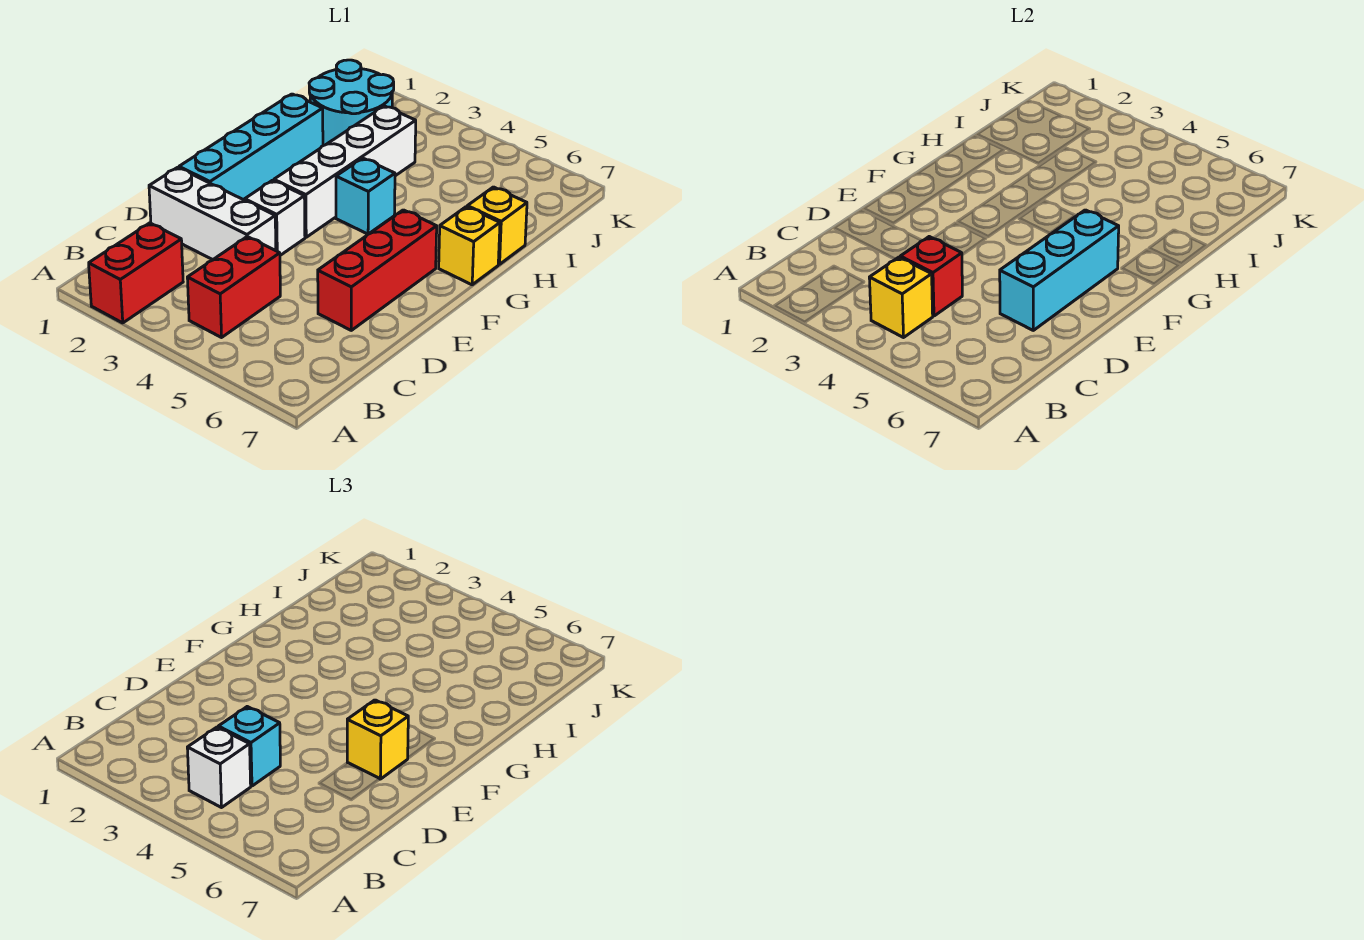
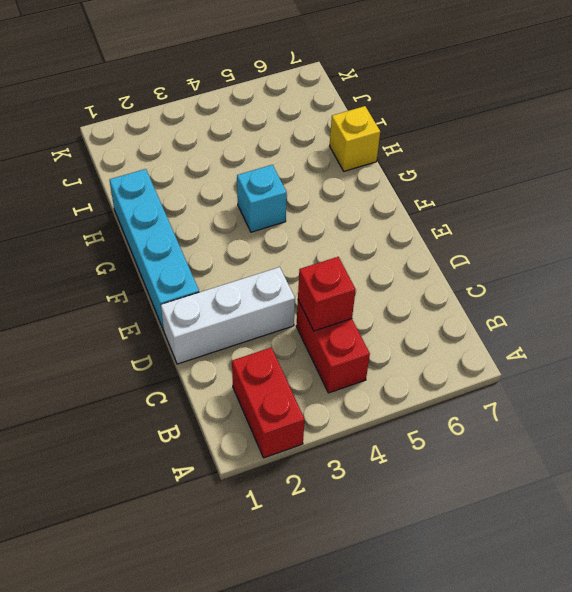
none -> red brick D6:F6 level 1
none -> white brick E3 level 1
none -> white brick F3:I3 level 1

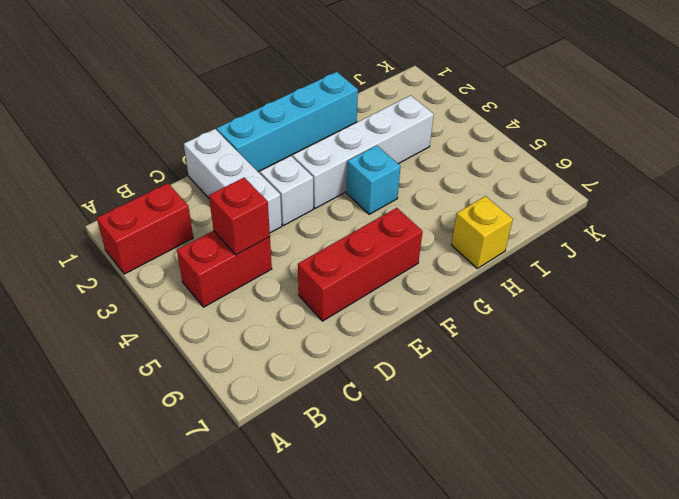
none -> yellow brick G7 level 1
none -> cyan round brick I1:J2 level 1
none -> yellow brick B4 level 2

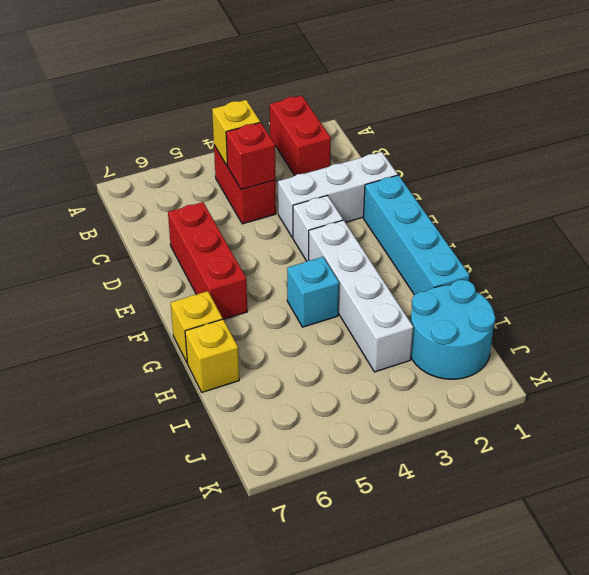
none -> cyan brick D6:F6 level 2
none -> white brick B4 level 3
none -> cyan brick C4 level 3

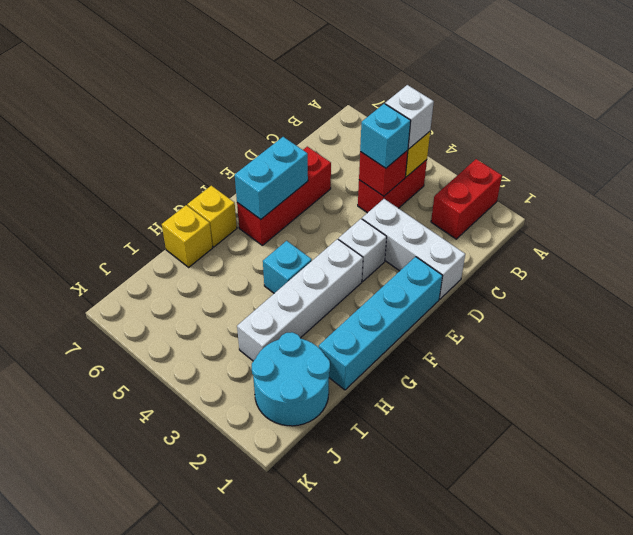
cyan brick E6:F6 level 2 -> cyan brick D6:F6 level 2
none -> yellow brick E6 level 3

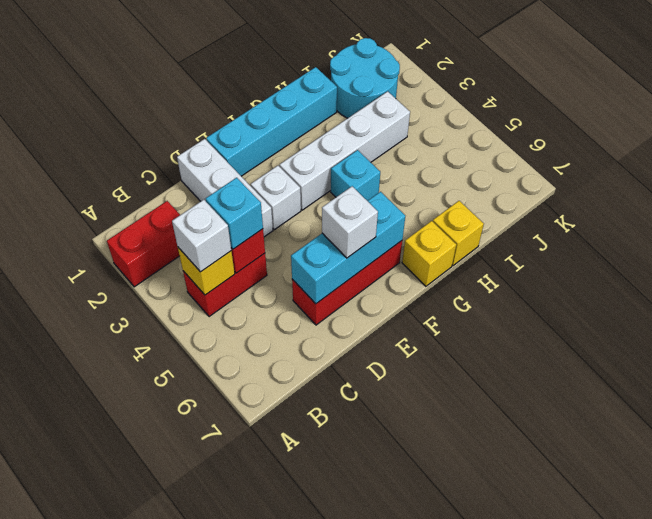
white brick E6 level 3 -> yellow brick E6 level 3

